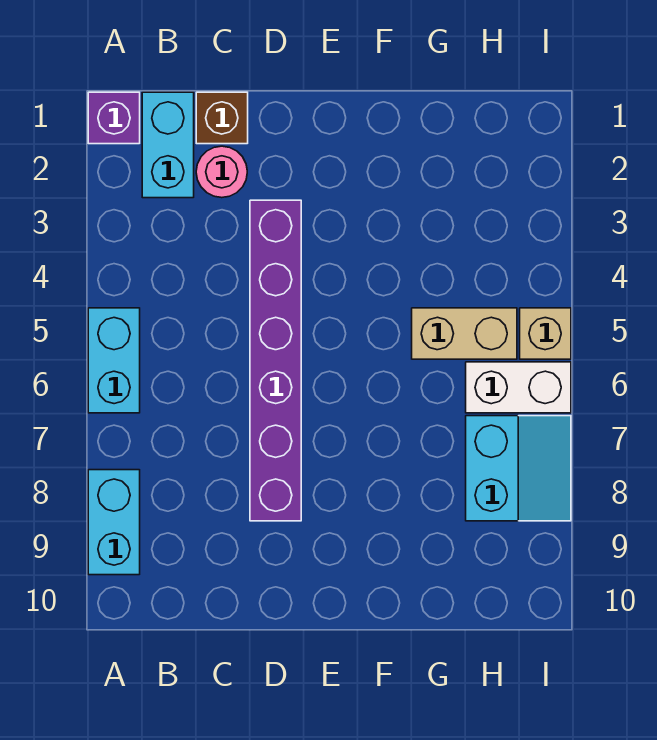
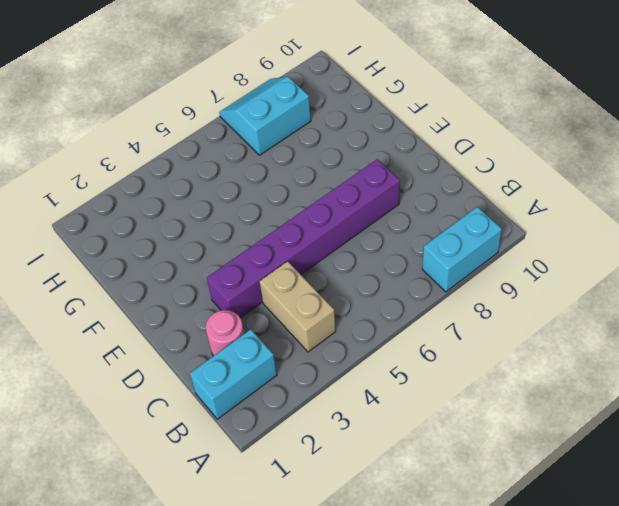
tan brick B4:C4 level 1 -> tan brick G5:H5 level 1
none -> purple brick A1 level 1
none -> cyan brick A5:A6 level 1

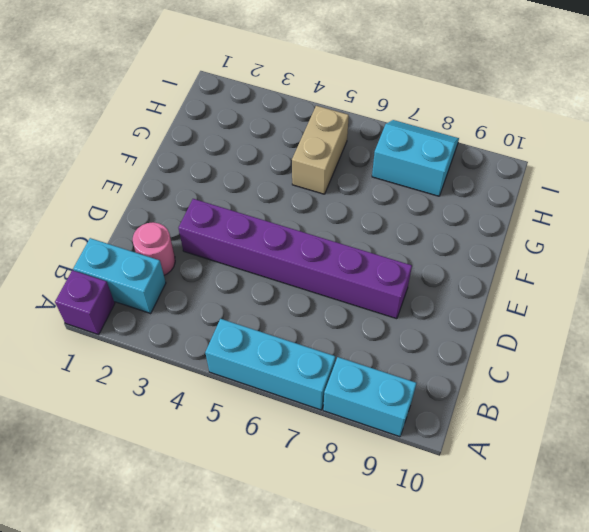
cyan brick A5:A7 level 1 -> cyan brick A5:A6 level 1
none -> brown brick C1 level 1
none -> white brick H6:I6 level 1

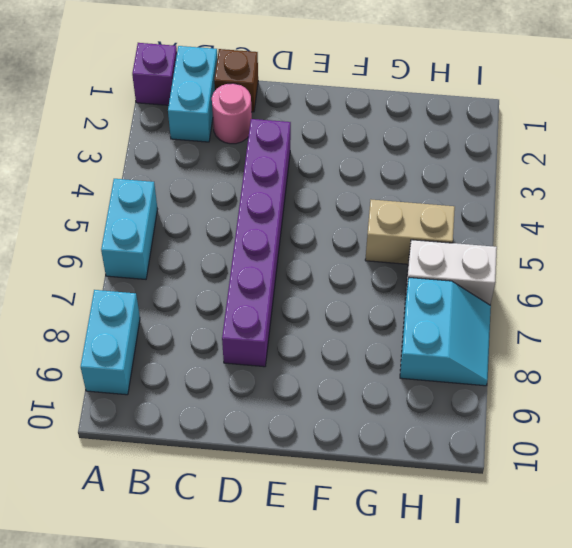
none -> tan brick I5 level 1

